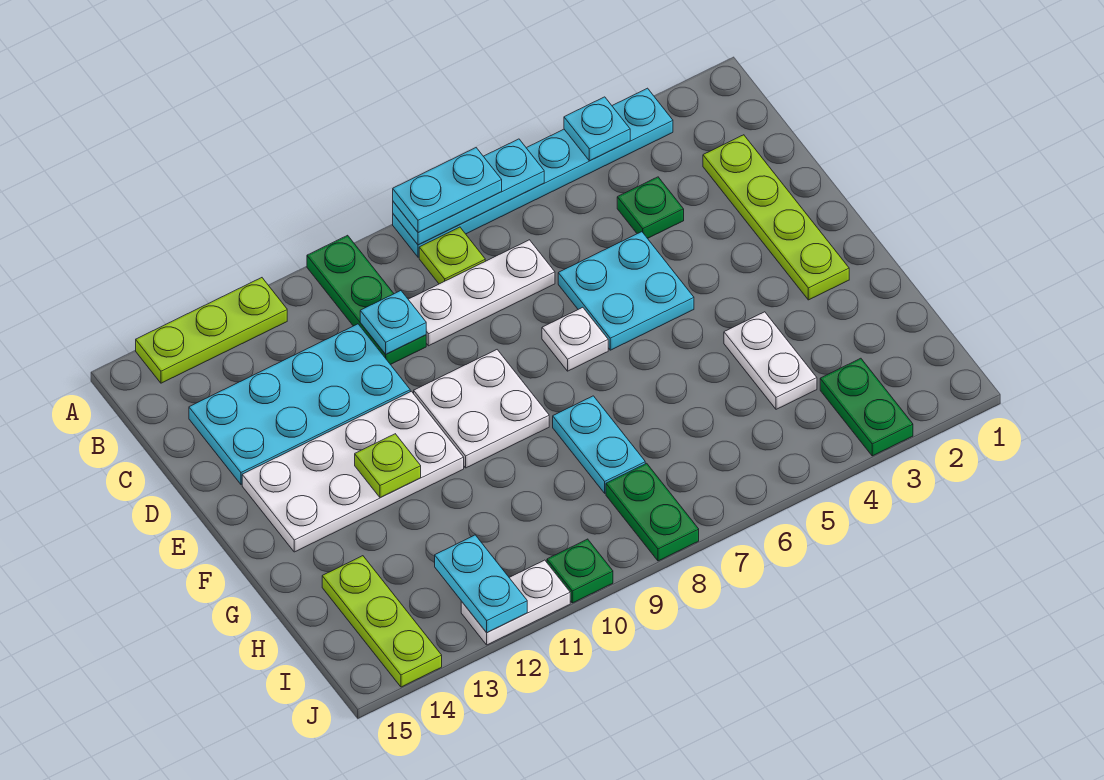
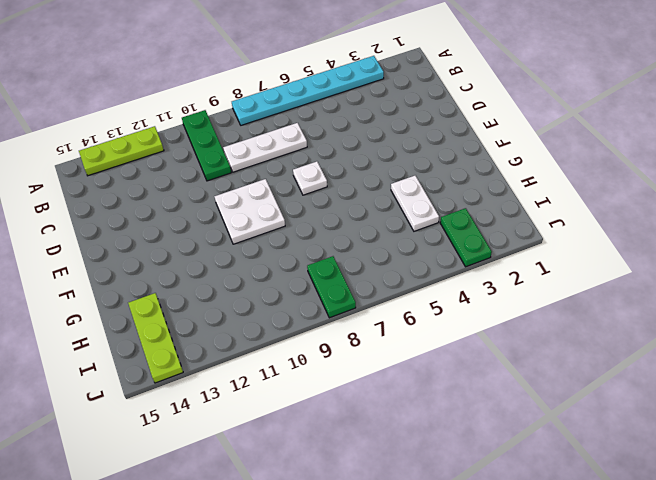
none -> lime plate B8 level 1
none -> lime plate C2:F2 level 1
none -> green plate C4 level 1

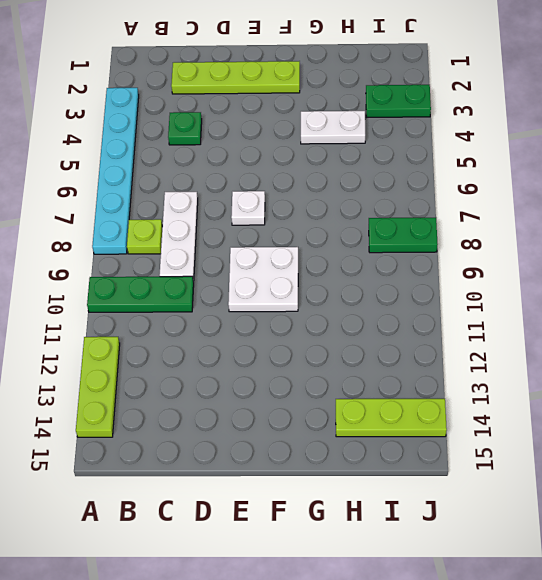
none -> cyan plate C11:D14 level 1
none -> cyan plate D5:E6 level 1
none -> white plate E11:F14 level 1

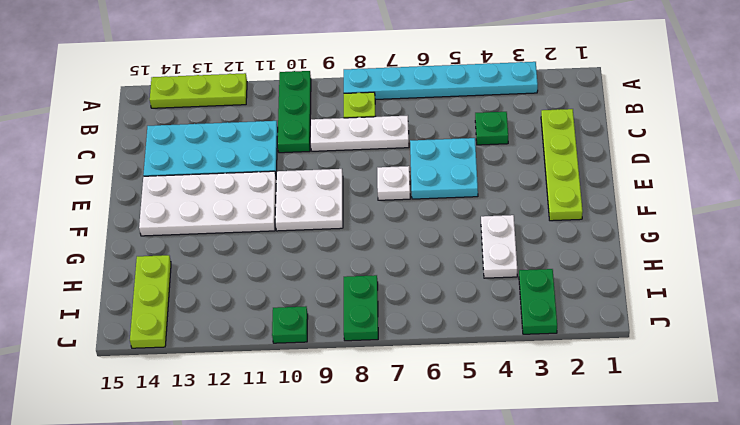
none -> cyan plate G8:H8 level 1
none -> white plate J11:J12 level 1
none -> cyan plate A4 level 2

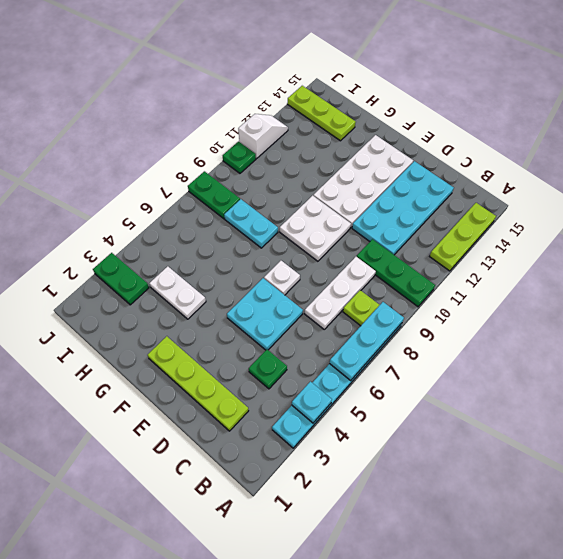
white slope J11:J12 level 1 top 11 -> white plate J11:J12 level 1
none -> cyan plate C10 level 2
none -> lime plate F12 level 2
none -> cyan plate I12:J12 level 2

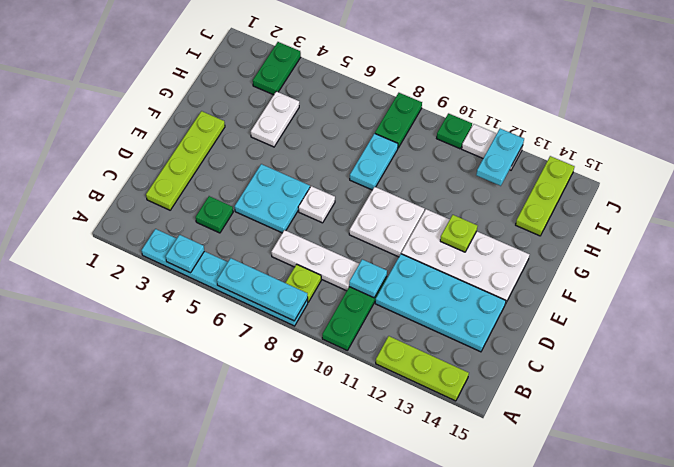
none -> cyan plate A7:A8 level 3

